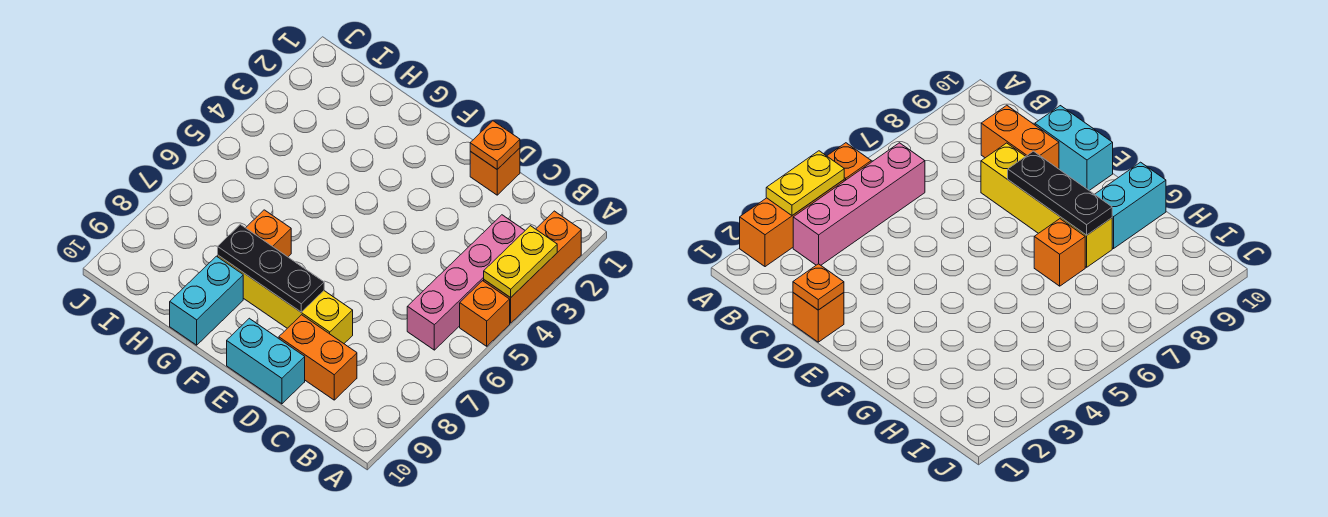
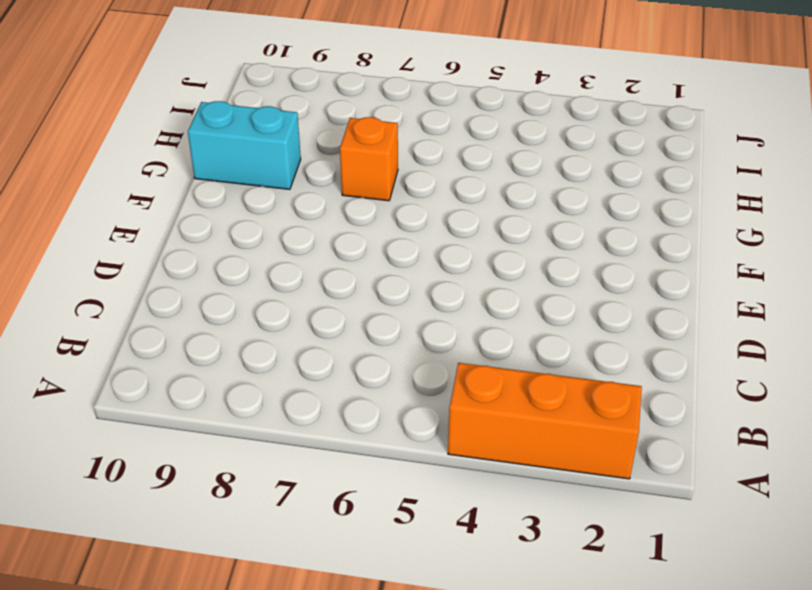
none -> orange brick A5 level 1
none -> pink brick B3:B6 level 1
none -> orange brick C9:D9 level 1

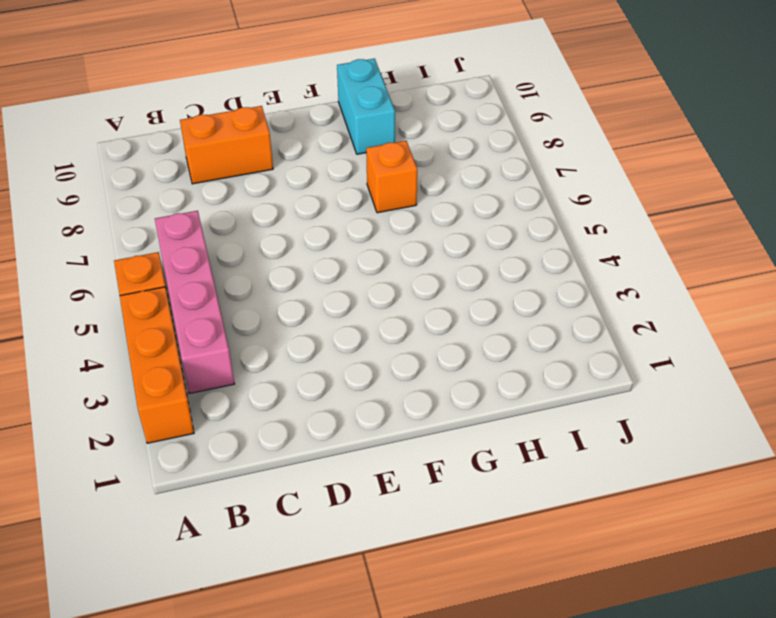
none -> orange brick D1 level 1
none -> yellow brick D8:G8 level 1
none -> cyan brick D10:E10 level 1

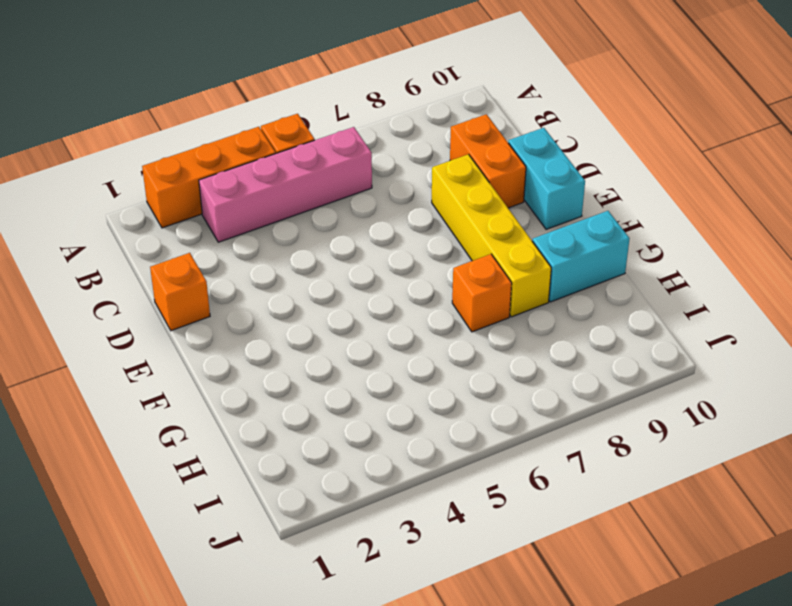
none -> yellow plate A3:A4 level 2
none -> orange plate D1 level 2
none -> black plate E8:G8 level 2

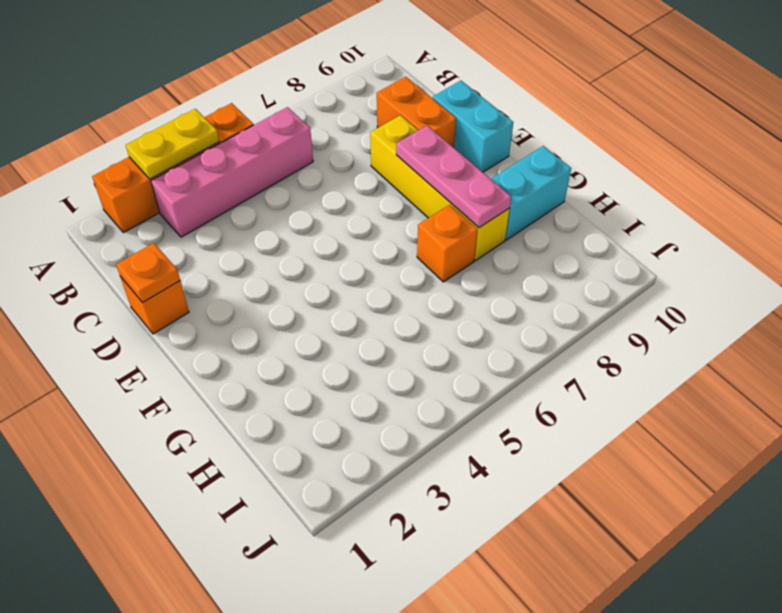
pink plate E8:G8 level 2 -> black plate E8:G8 level 2

